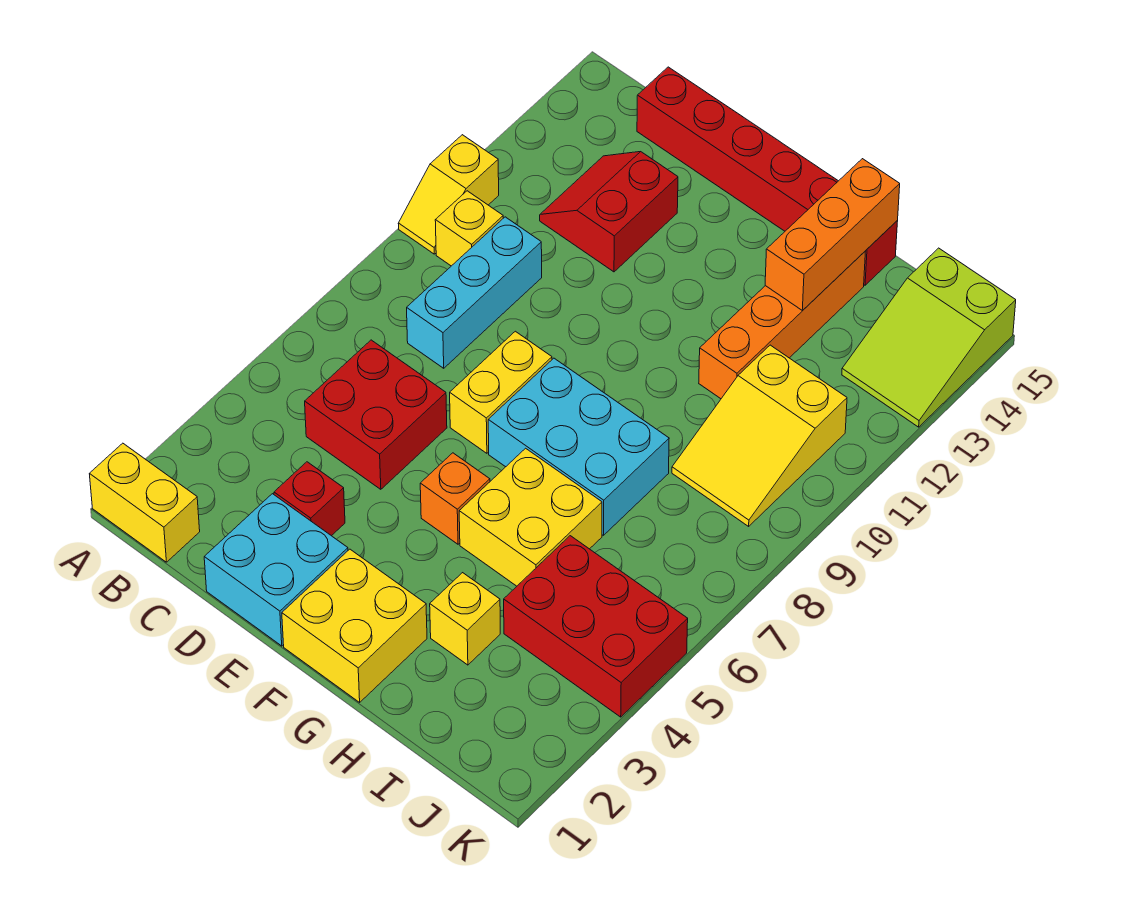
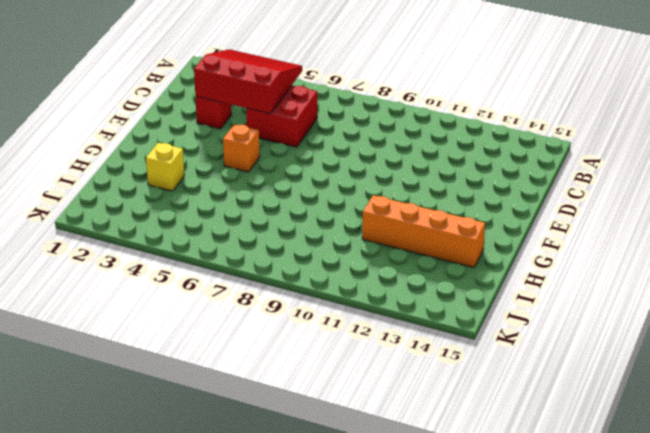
red slope B3:D5 level 2 top D -> none
none -> yellow brick A1:B1 level 1
none -> yellow slope A10:A11 level 1 top 11
none -> yellow brick B10 level 1

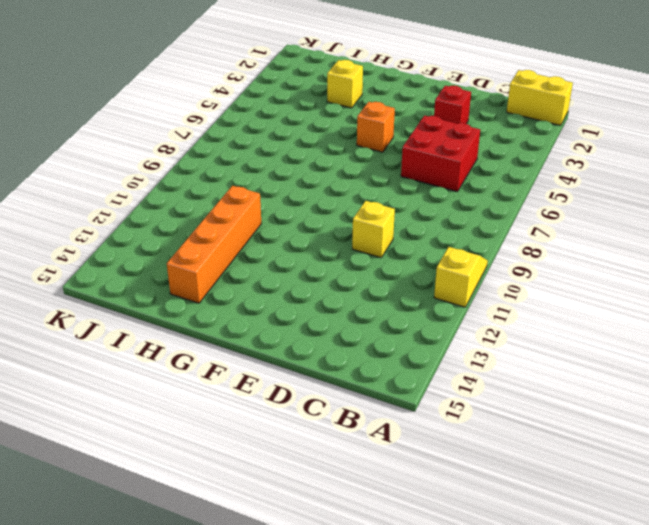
yellow brick D10 level 1 -> yellow brick B10 level 1
none -> cyan brick C8:C10 level 1
none -> red slope C12:D13 level 1 top D
none -> red brick C15:H15 level 1

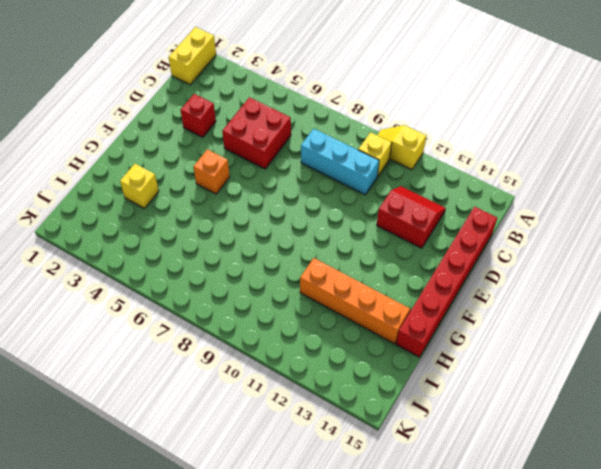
none -> cyan brick D1:E2 level 1
none -> yellow brick E7:E8 level 1
none -> yellow brick F1:G2 level 1

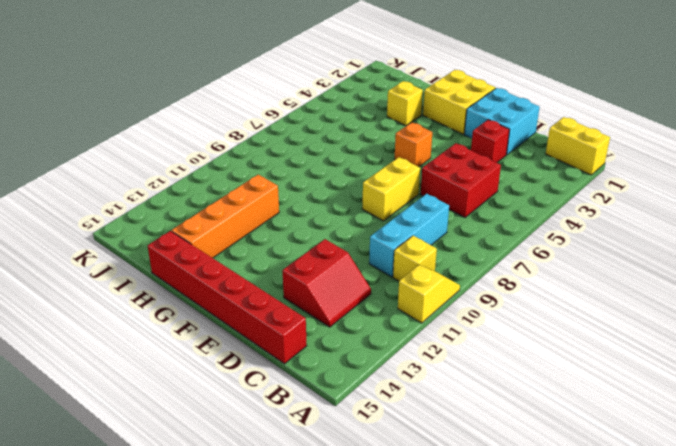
none -> cyan brick F7:H8 level 1
none -> yellow brick G5:H6 level 1
none -> red brick I4:K5 level 1

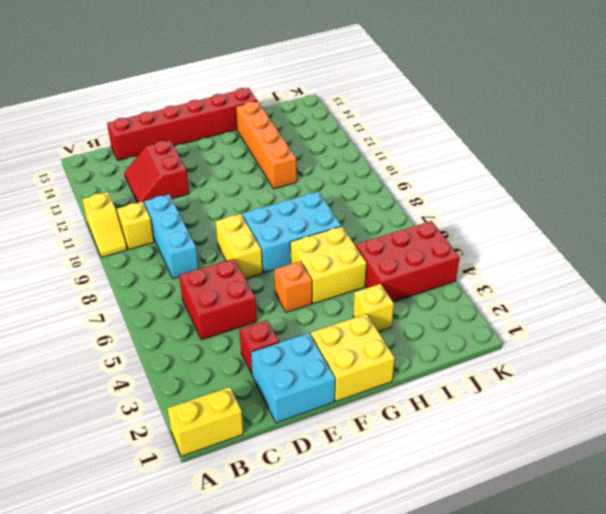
none -> yellow slope I9:J11 level 1 top 11
none -> lime slope J13:K15 level 1 top 15
none -> orange brick H13:H15 level 2

